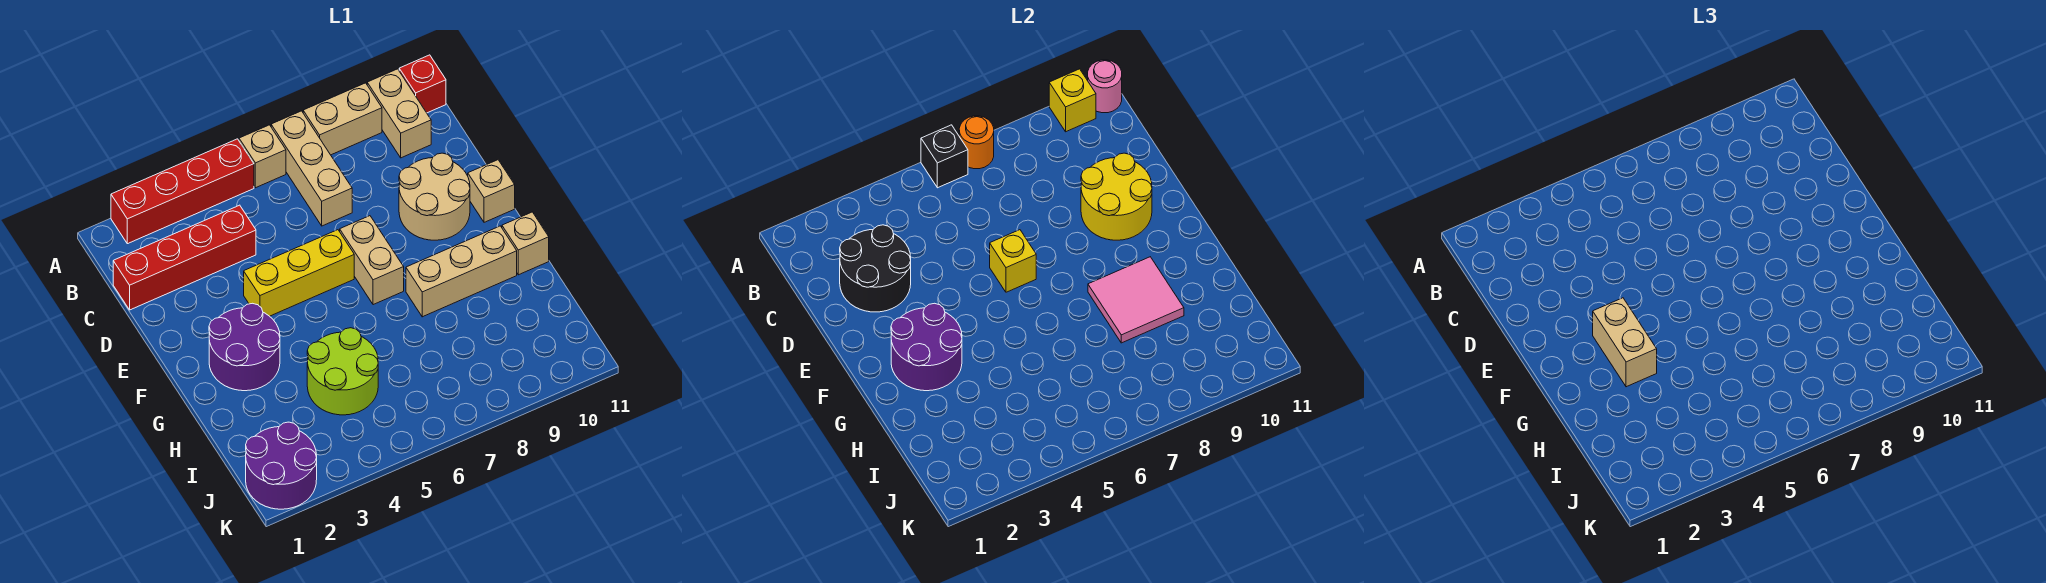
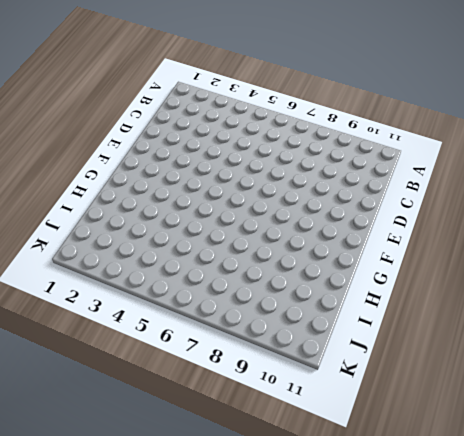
none -> red brick A2:A5 level 1
none -> tan brick A6 level 1
none -> tan brick A7:C7 level 1

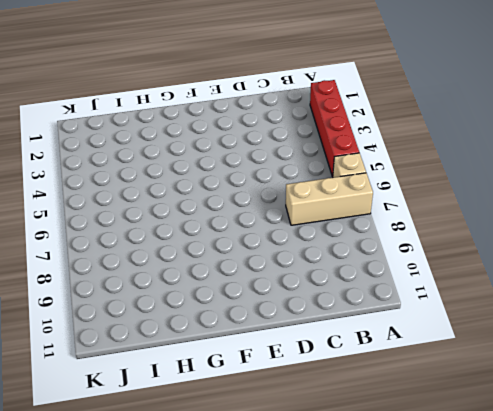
none -> tan brick A8:A9 level 1
none -> tan brick A10:B10 level 1
none -> red brick A11 level 1

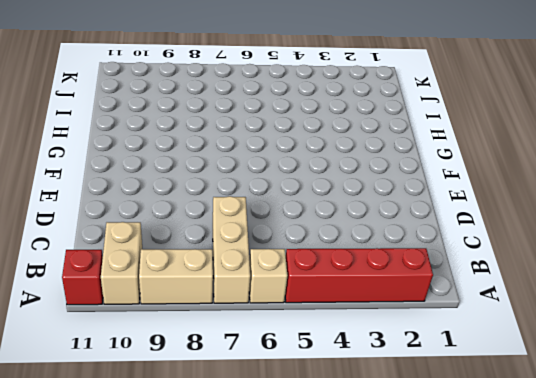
none -> red brick C1:C4 level 1
none -> tan round brick D9:E10 level 1
none -> yellow brick E4:E6 level 1

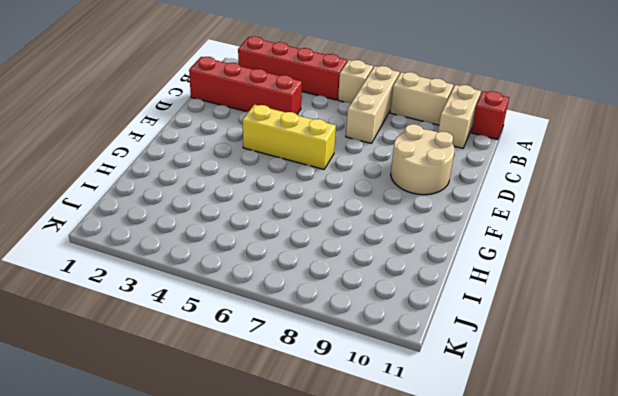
none -> tan brick E7:F7 level 1
none -> tan brick E11 level 1
none -> purple round brick F2:G3 level 1

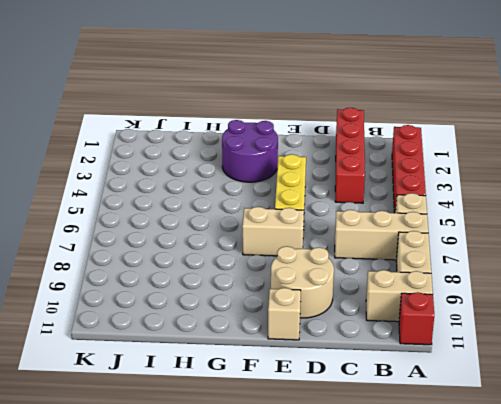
none -> tan brick G8:G10 level 1
none -> tan brick G11 level 1
none -> lime round brick H4:I5 level 1

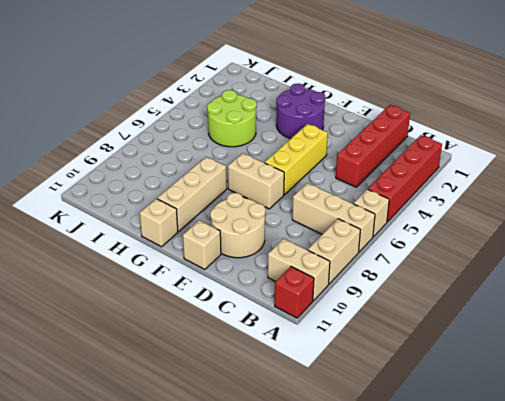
none -> purple round brick J1:K2 level 1
none -> black brick A6 level 2
none -> orange round brick A7 level 2

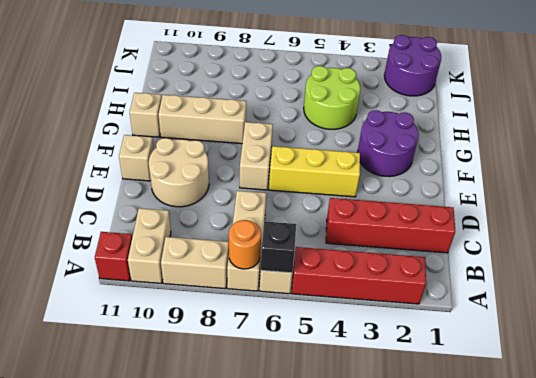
none -> yellow brick A10 level 2
none -> pink round brick A11 level 2
none -> black round brick C2:D3 level 2

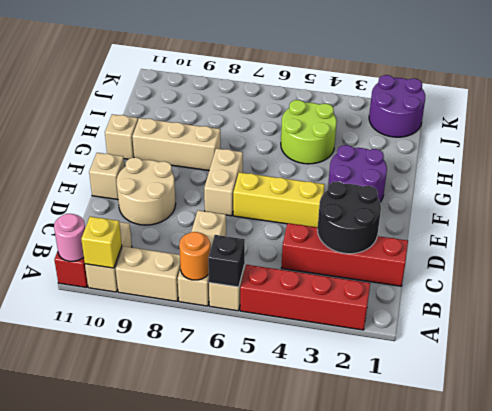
none -> yellow round brick D9:E10 level 2
none -> yellow brick E6 level 2
none -> purple round brick F2:G3 level 2

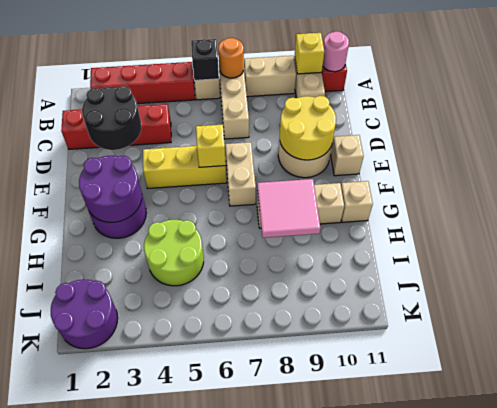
none -> tan brick F3:G3 level 3

